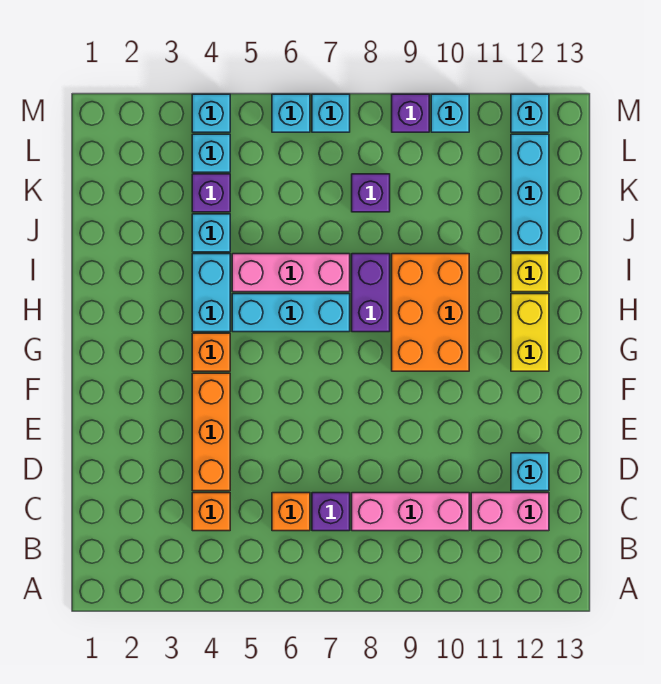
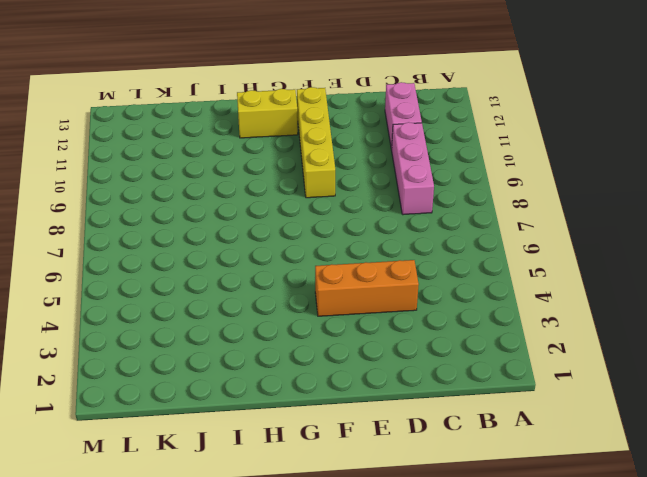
yellow brick F9:F12 level 1 -> none
none -> orange brick C4 level 1
none -> orange brick C6 level 1
none -> purple brick C7 level 1

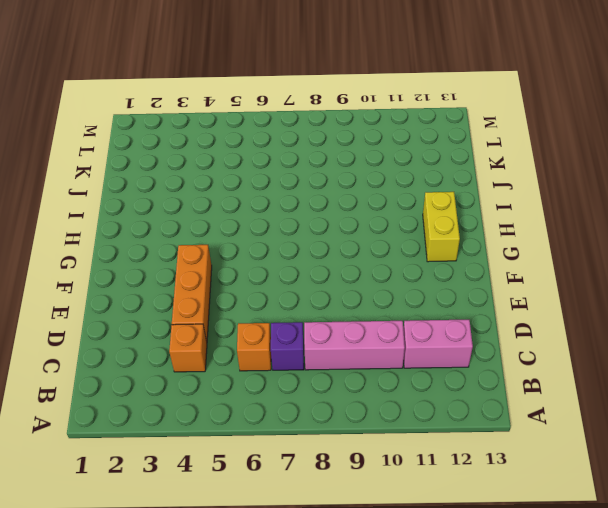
none -> cyan brick D12 level 1
none -> orange brick G4 level 1
none -> orange brick G9:I10 level 1

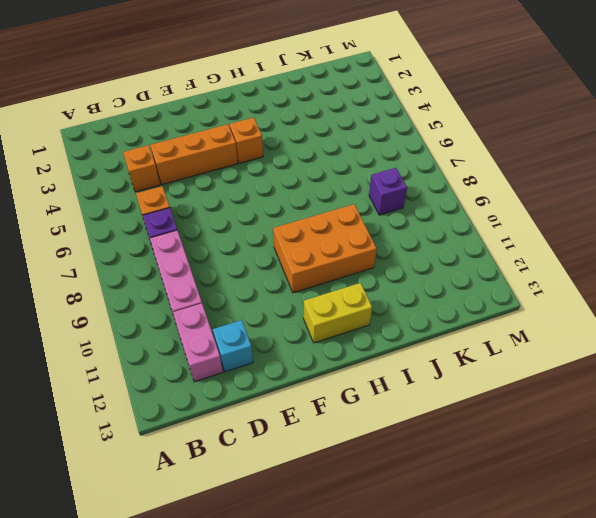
none -> cyan brick H4:I4 level 1
none -> cyan brick H5:H7 level 1
none -> purple brick H8:I8 level 1

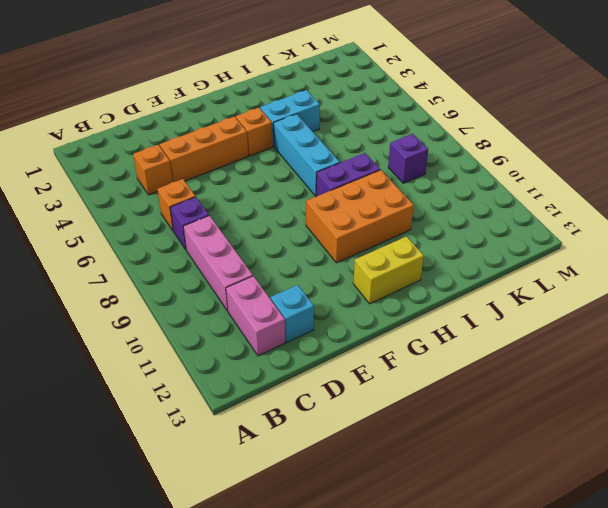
none -> pink brick I5:I7 level 1
none -> yellow brick I12 level 1
none -> cyan brick J4 level 1

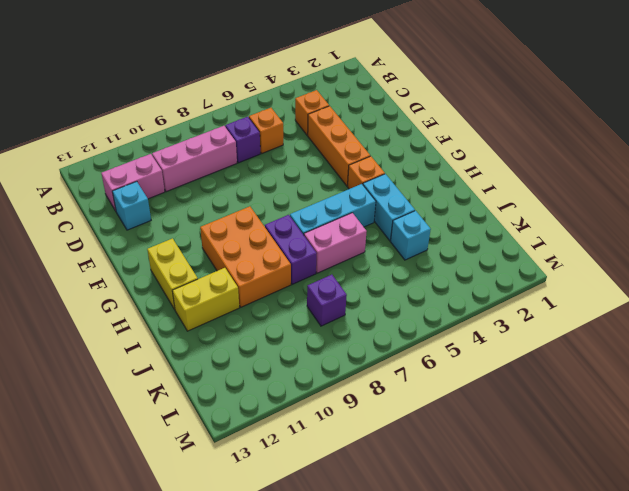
pink brick I6:I7 level 1 -> pink brick I5:I7 level 1
yellow brick I11:I12 level 1 -> yellow brick I12 level 1
none -> cyan brick J12:L12 level 1
none -> purple brick K4 level 1
none -> cyan brick L4 level 1

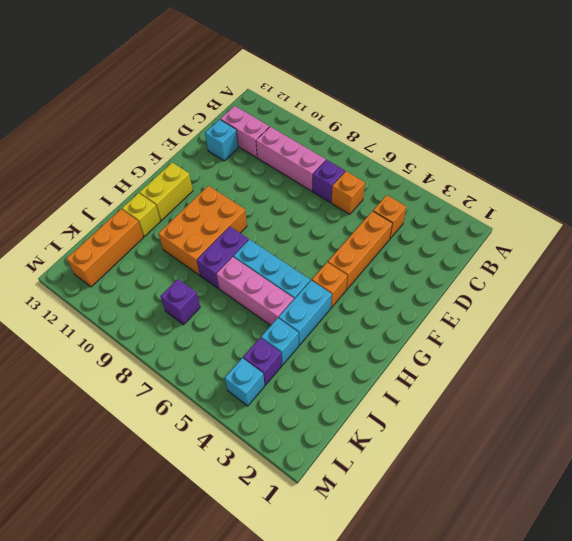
orange brick J12:L12 level 1 -> cyan brick J12:L12 level 1
none -> cyan brick M4 level 1
none -> cyan brick M6 level 1
none -> cyan brick M7 level 1

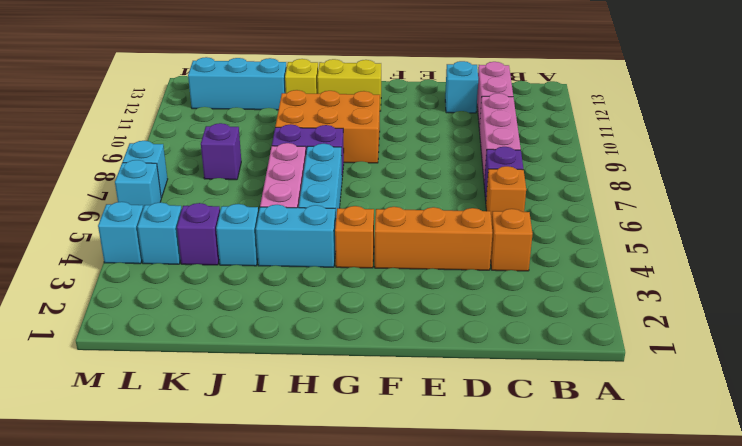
none -> purple brick M9 level 1
none -> cyan brick M10 level 1
none -> cyan brick M12 level 1

